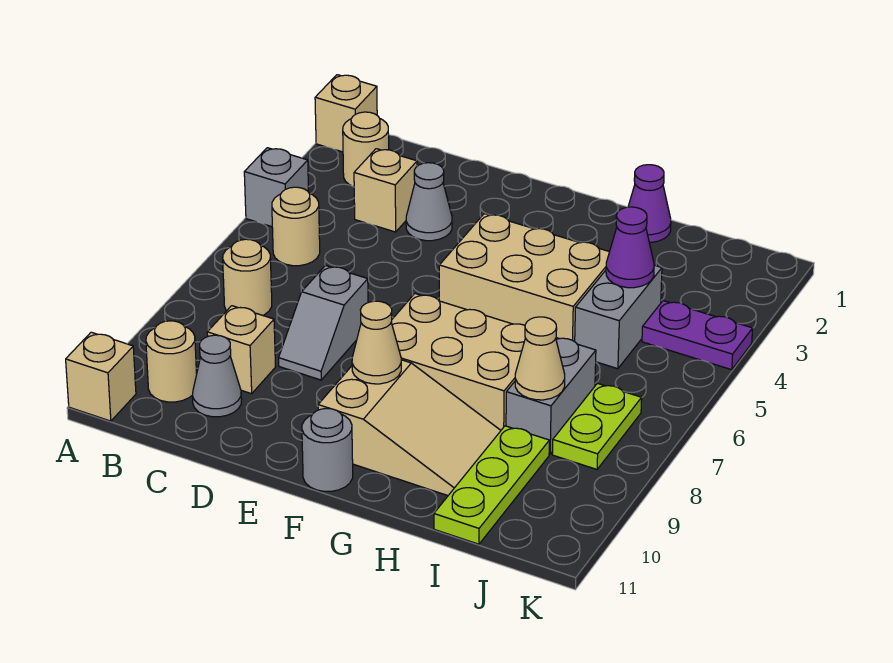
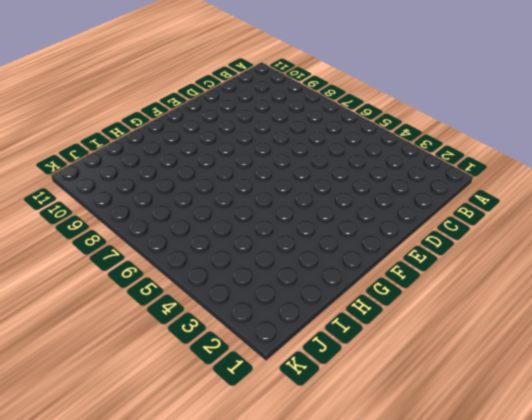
none -> tan brick A1 level 1
none -> grey brick A4 level 1
none -> tan brick A11 level 1

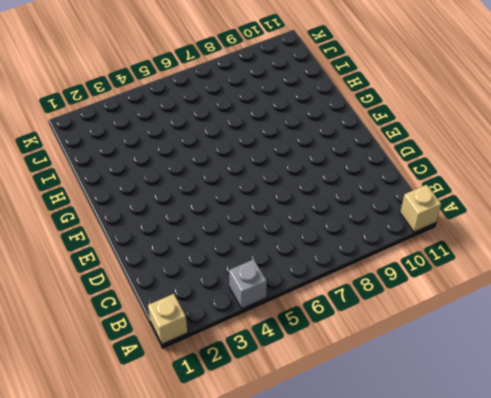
none -> tan round brick B2 level 1
none -> tan round brick B5 level 1
none -> tan round brick B7 level 1

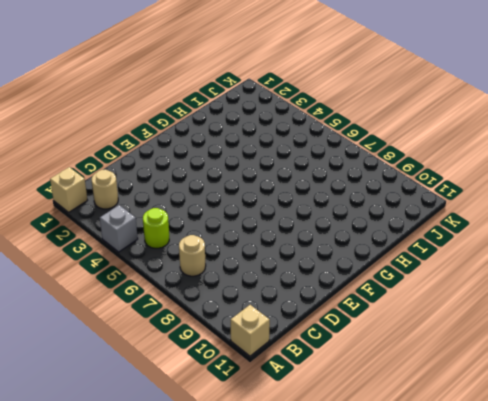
lime round brick B5 level 1 -> tan round brick B5 level 1
none -> tan round brick B10 level 1
none -> tan brick C3 level 1
none -> tan brick C9 level 1

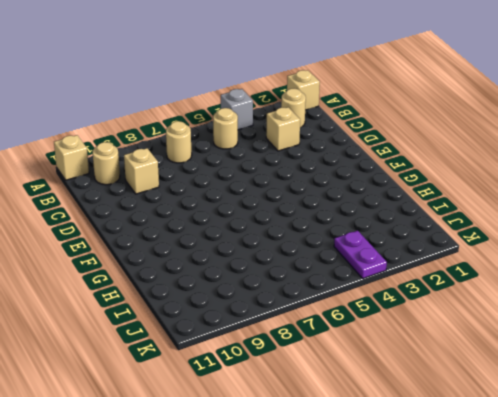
none -> grey cone C10 level 1
none -> grey cone D3 level 1
none -> grey slope D7:D8 level 1 top 7

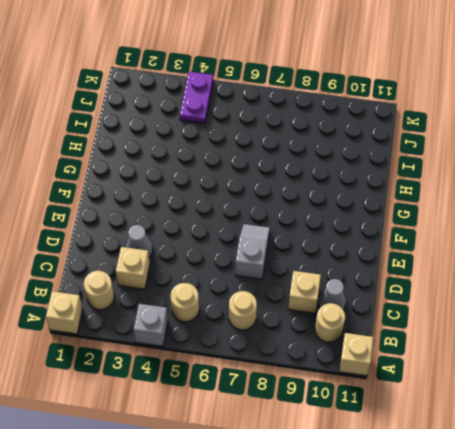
grey slope D7:E7 level 1 top D -> grey slope D7:D8 level 1 top 7
none -> tan brick F4:H5 level 1
none -> tan brick F7:H8 level 1
none -> tan slope F9:H10 level 1 top F

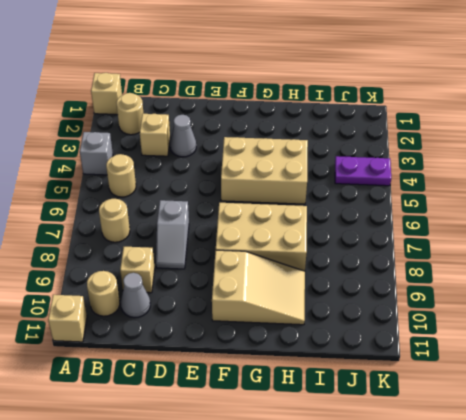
none -> grey round brick F11 level 1
none -> purple cone H1 level 1
none -> grey brick I4:I5 level 1

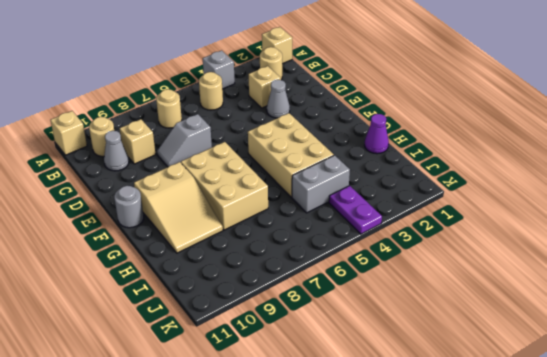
none -> grey brick I7:I8 level 1
none -> lime plate I9:I11 level 1
none -> lime plate J7:J8 level 1

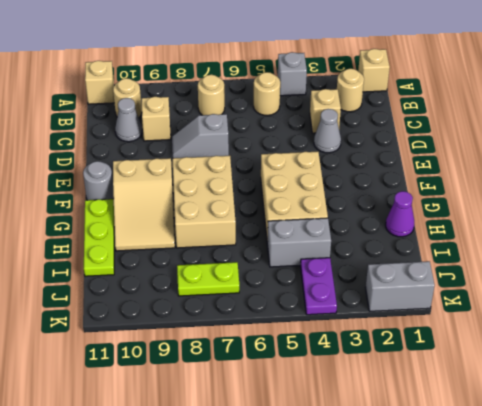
lime plate G11:I11 level 1 -> lime plate I9:I11 level 1
grey brick K1:K2 level 1 -> grey brick I7:I8 level 1
none -> tan cone F9 level 2
none -> purple cone I4 level 2
none -> tan cone I8 level 2

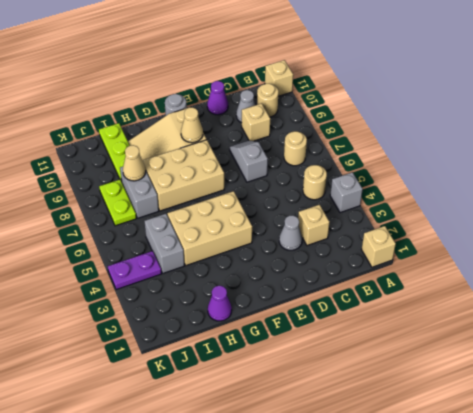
purple cone D11 level 1 -> purple cone I4 level 2
none -> tan round brick B2 level 1

